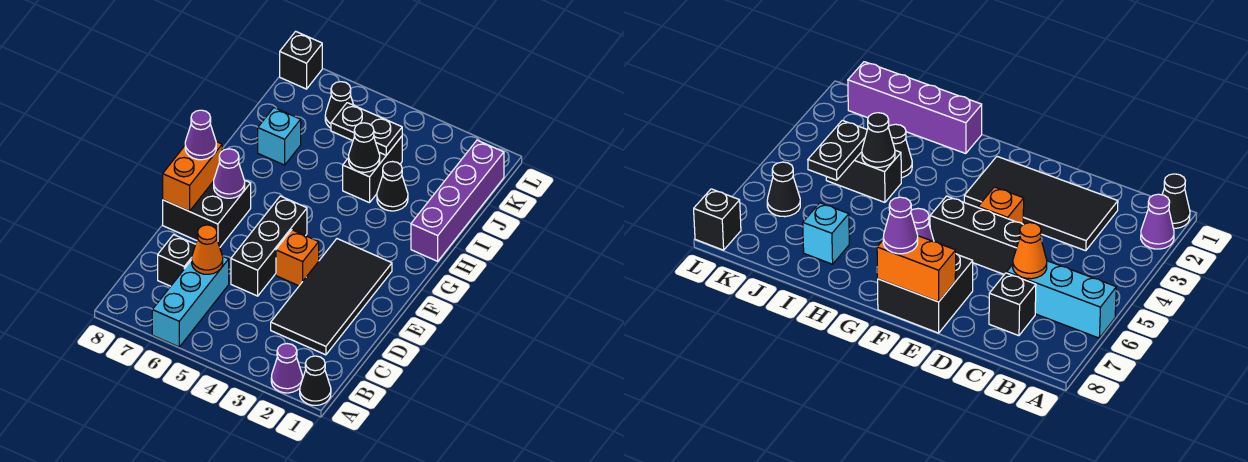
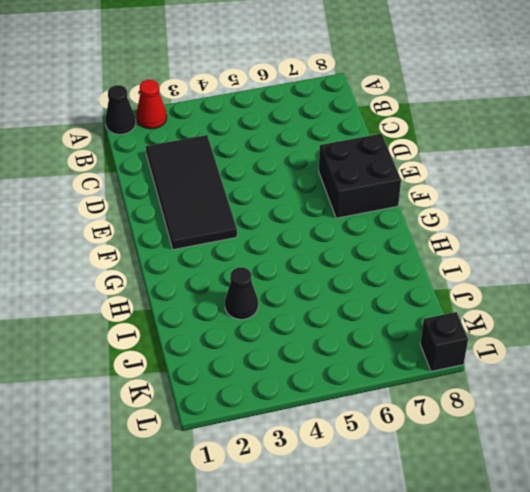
red cone A2 level 1 -> purple cone A2 level 1
none -> cyan brick A6:C6 level 1
none -> black brick C7 level 1
none -> black brick D5:F5 level 1

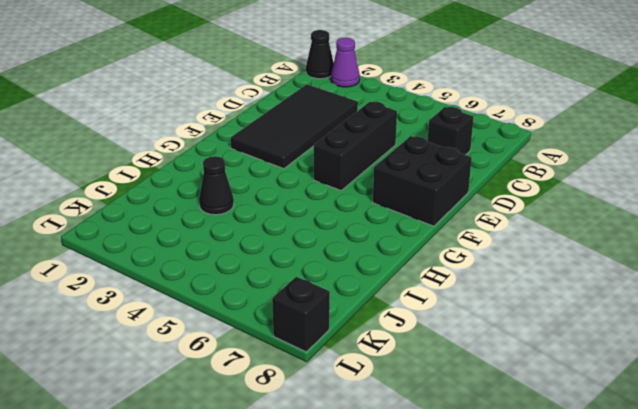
none -> cyan brick A6:C6 level 1
none -> orange brick E4 level 1
none -> purple brick H1:K1 level 1

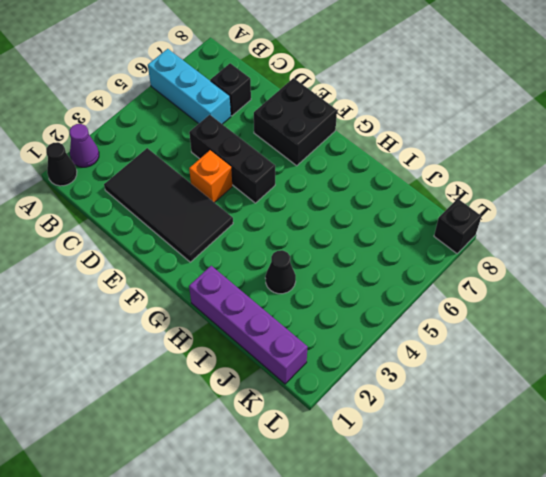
none -> black brick I4:J4 level 1
none -> cyan brick I7 level 1
none -> black cone K6 level 1

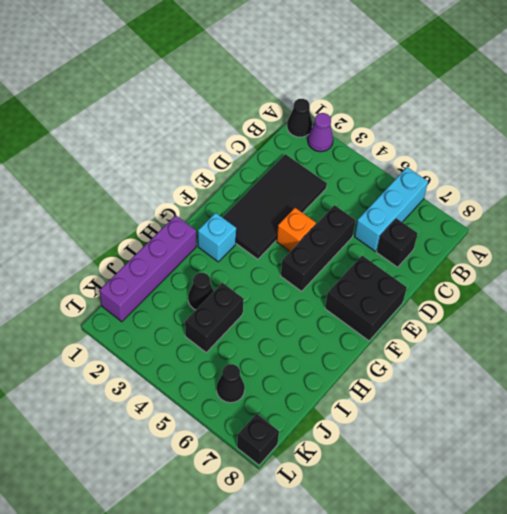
cyan brick G2 level 1 -> cyan brick I7 level 1
none -> orange cone C6 level 2
none -> orange brick E8:F8 level 2
none -> purple cone F7 level 2

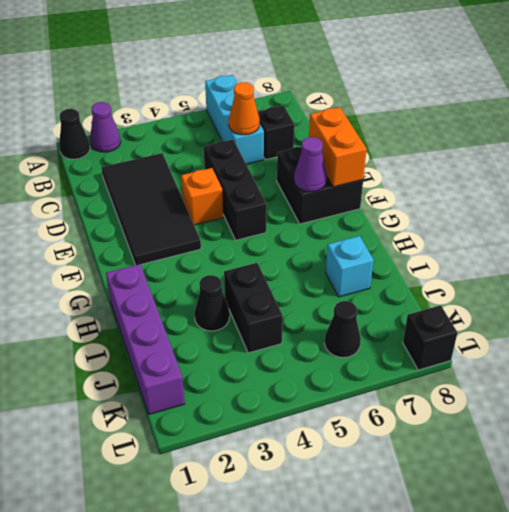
none -> black cone I4 level 2
none -> black plate J4:J5 level 2
none -> purple cone F8 level 3

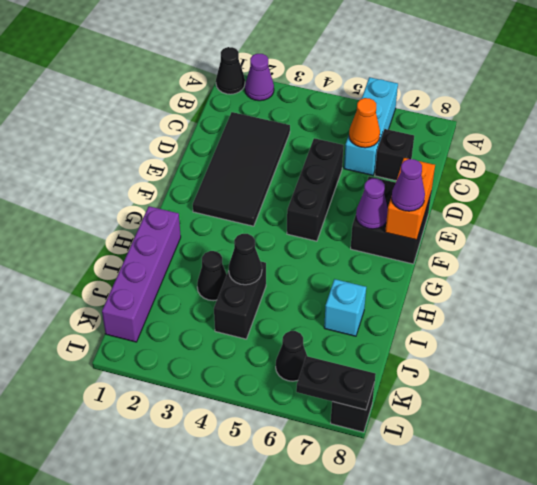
black plate L7:L8 level 2 -> black plate J4:J5 level 2
none -> orange brick E4 level 1

